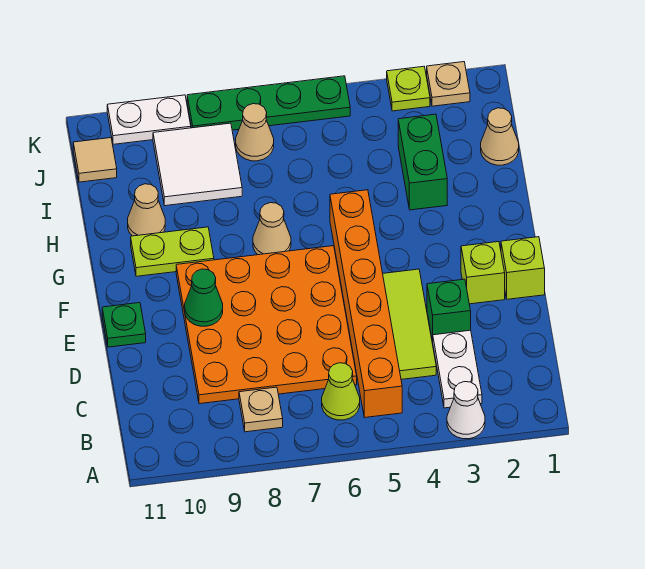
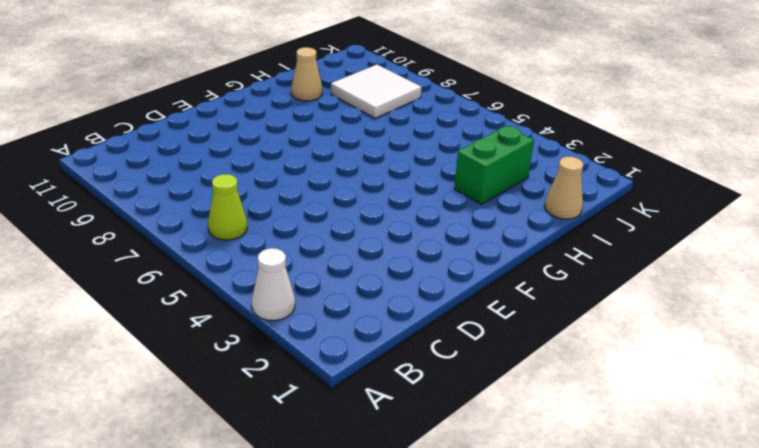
none -> white plate B3:C3 level 1
none -> orange brick B5:G5 level 1
none -> tan plate B8 level 1

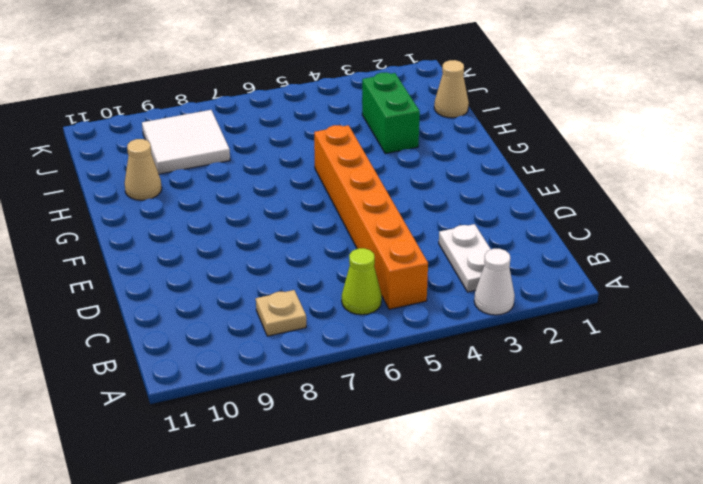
none -> lime tile C4:E4 level 1
none -> orange plate C6:F9 level 1
none -> green brick D3 level 1

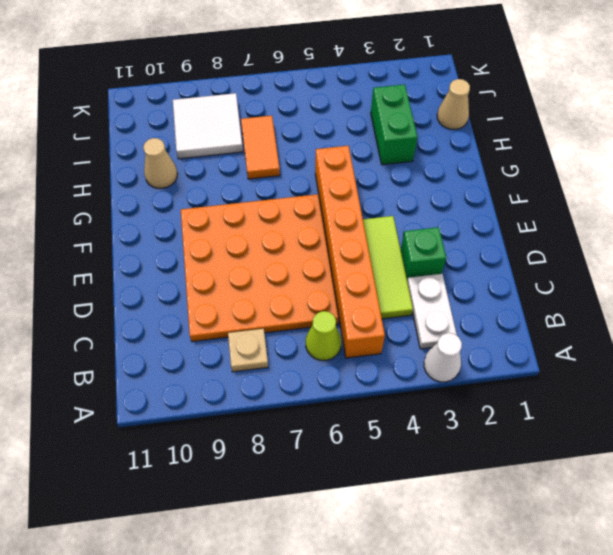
orange tile H7:I7 level 1 -> none
none -> lime brick E1 level 1
none -> lime brick E2 level 1
none -> green plate E11 level 1

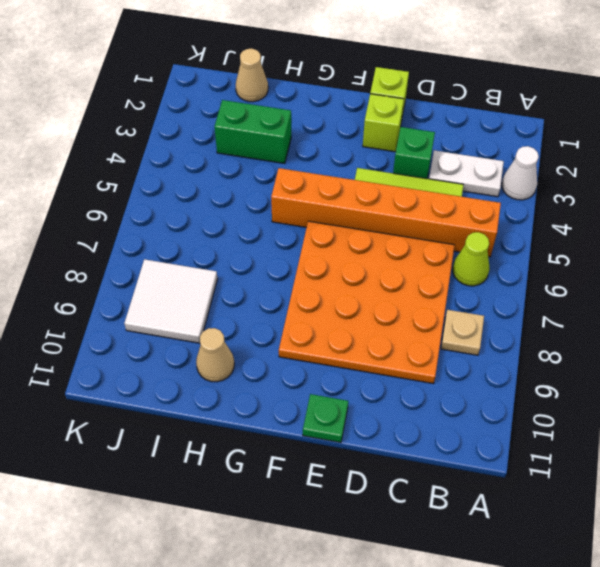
none -> tan cone G7 level 1
none -> lime plate G9:G10 level 1
none -> tan cone J7 level 1

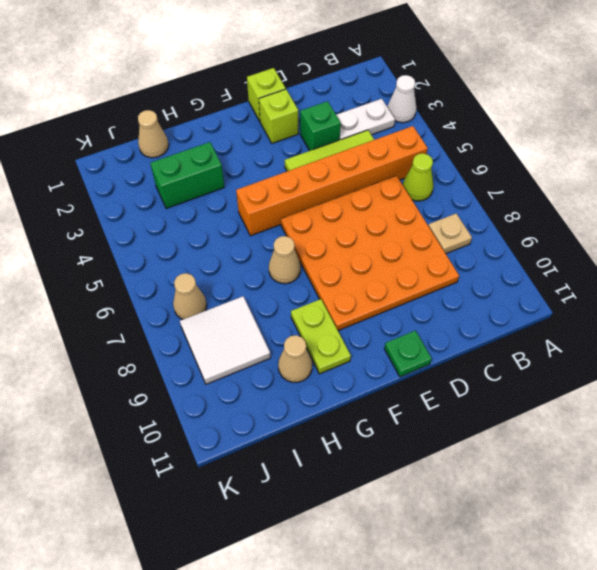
none -> tan tile J11 level 1
none -> tan plate K2 level 1
none -> lime plate K3 level 1

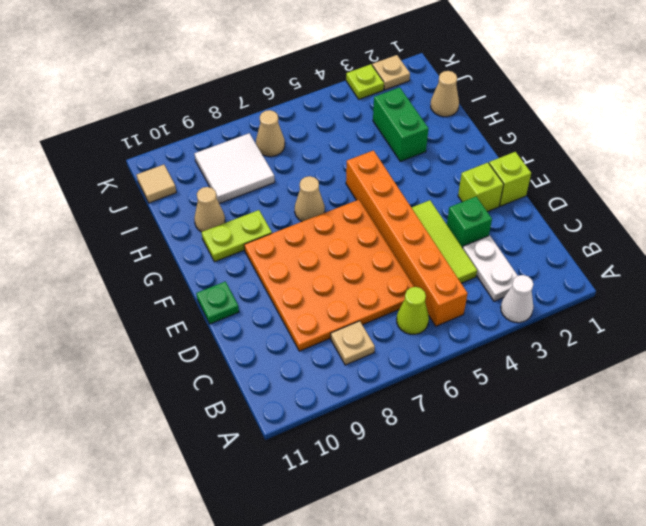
none -> green plate K5:K8 level 1
none -> white plate K9:K10 level 1
none -> green cone E9 level 2

